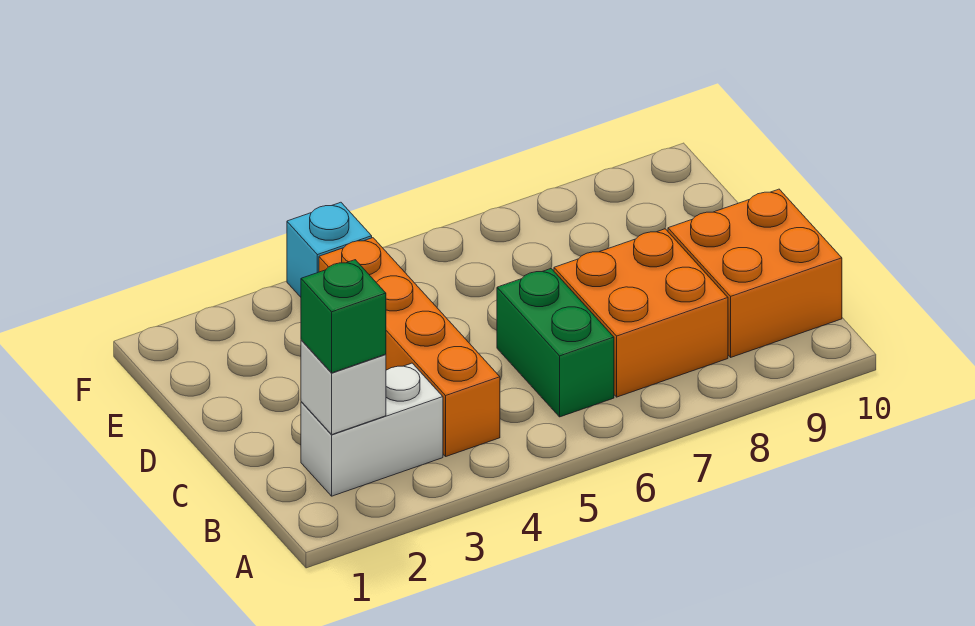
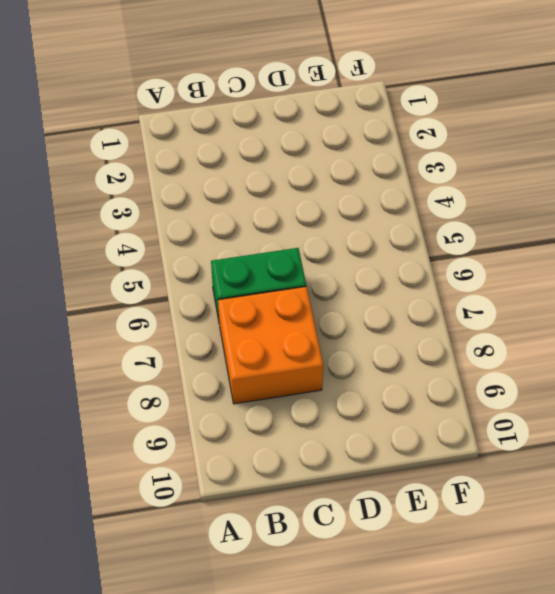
none -> white brick B2:B3 level 1
none -> orange brick B4:E4 level 1

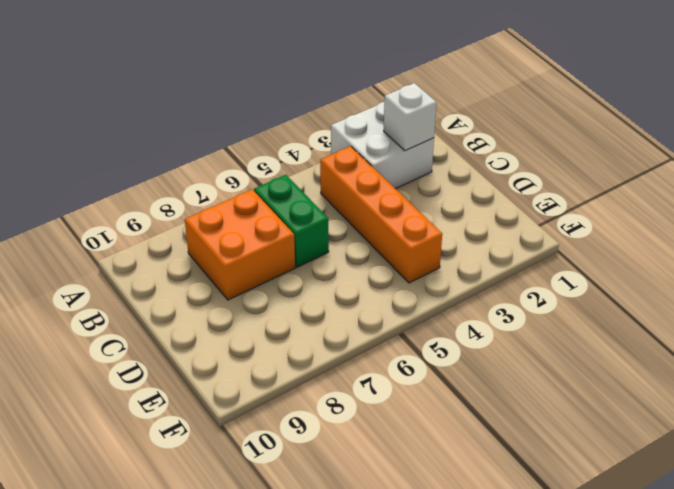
white brick A2:B3 level 1 -> white brick B2:B3 level 1
none -> orange brick B9:C10 level 1
none -> cyan brick F4 level 1

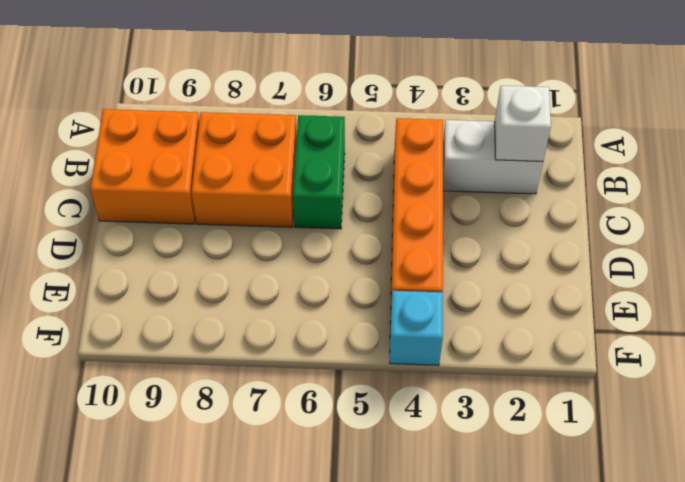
none -> green brick B2 level 3

